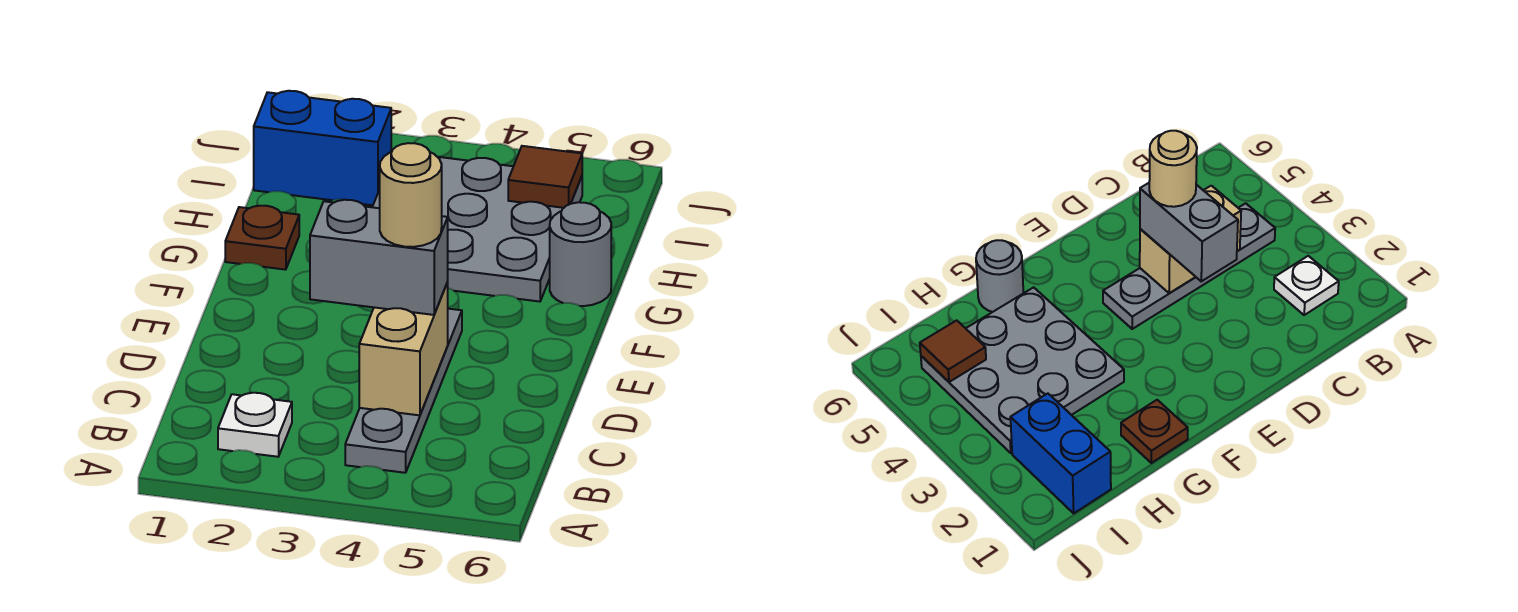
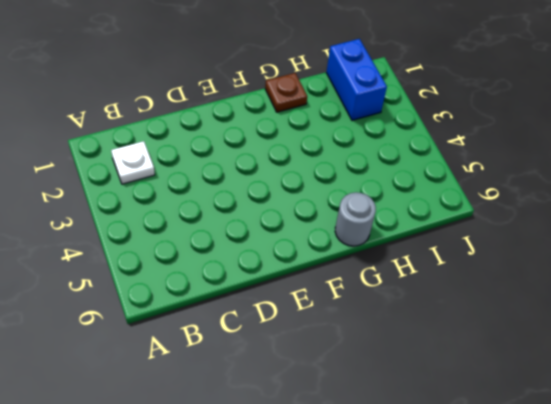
none -> grey plate B4:E4 level 1
none -> grey plate G3:I5 level 1

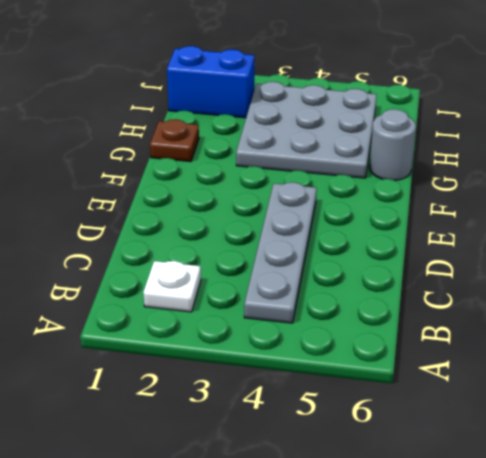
none -> tan brick C4:D4 level 2
none -> brown tile I5 level 2

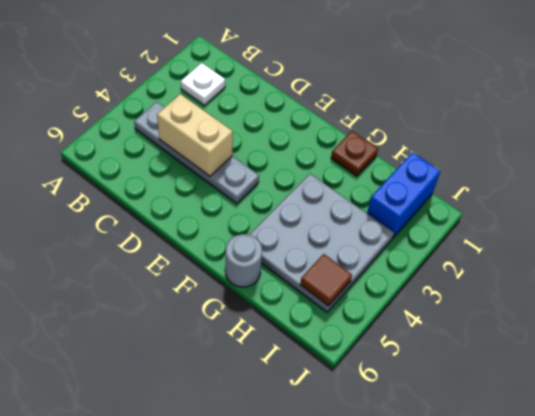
none -> grey brick D3:D4 level 3
none -> tan round brick D4 level 4

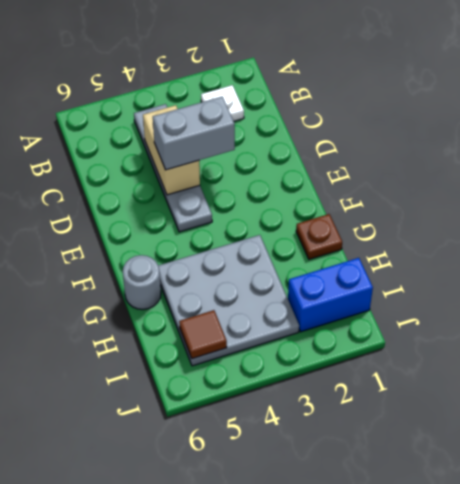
none -> tan round brick D4 level 4

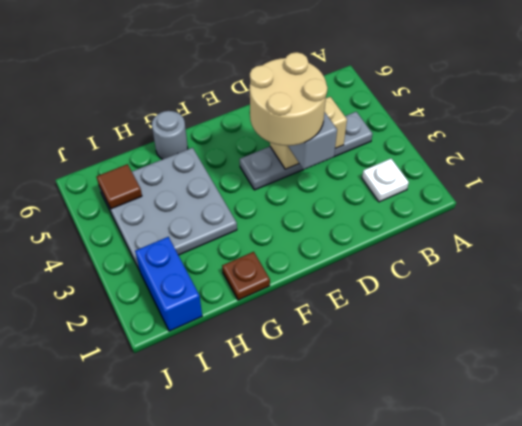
tan round brick D3:E4 level 4 -> tan round brick D4 level 4

